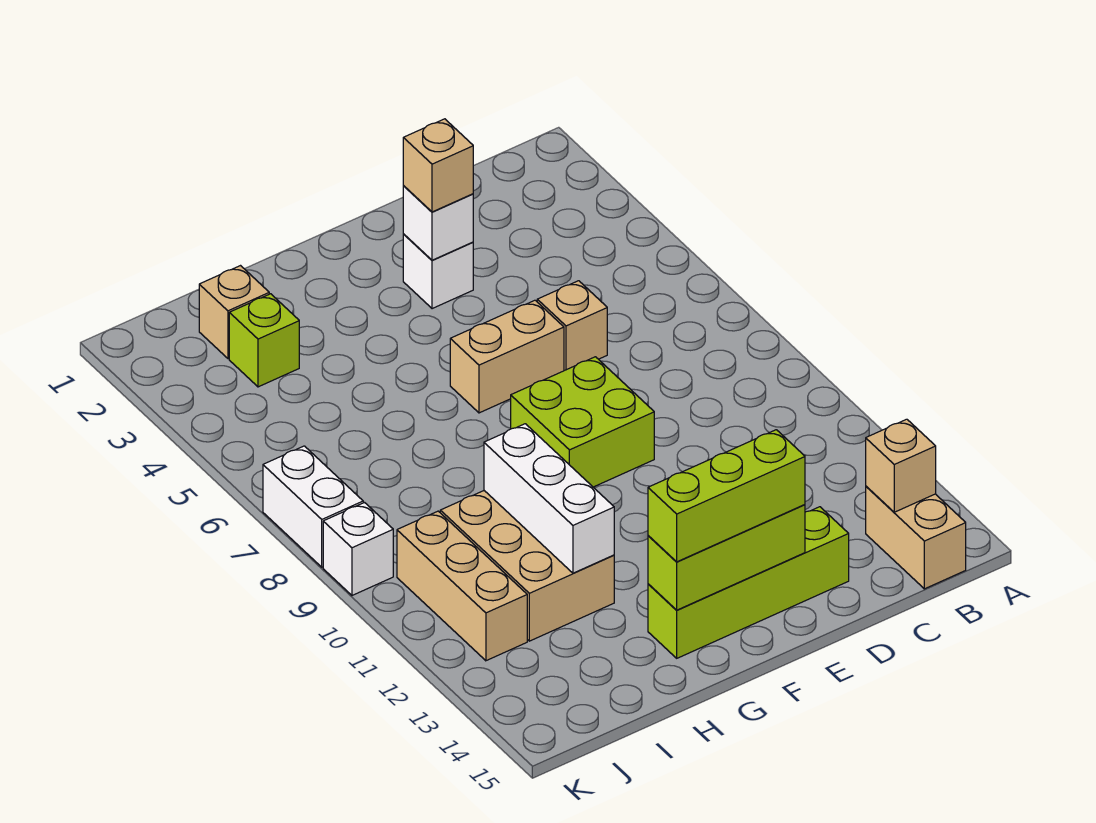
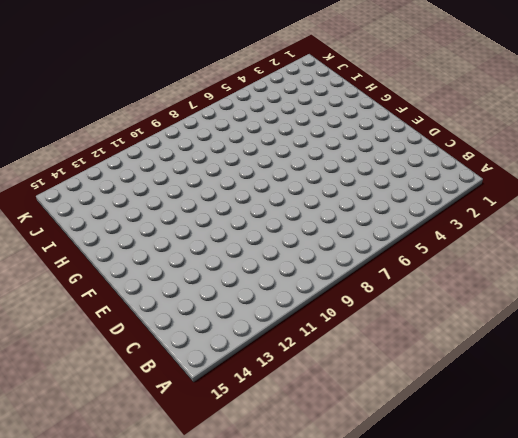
none -> tan brick B14:B15 level 1
none -> tan brick D6 level 1
none -> lime brick D14:G14 level 1

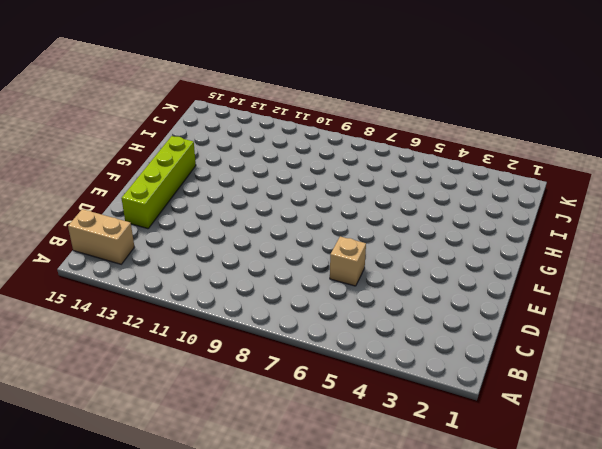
none -> white brick E3 level 1
none -> tan brick E6:F6 level 1
none -> lime brick E8:F9 level 1

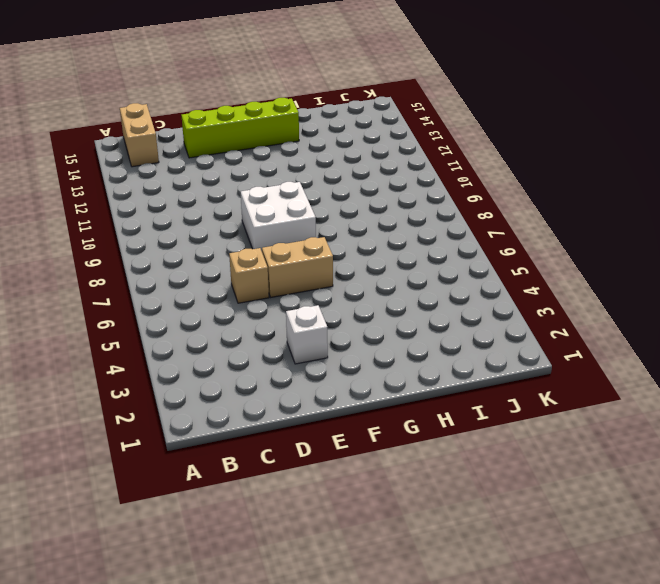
white brick E8:F9 level 1 -> lime brick E8:F9 level 1
none -> tan brick H10:I12 level 1
none -> tan brick I2 level 1
none -> lime brick I3 level 1

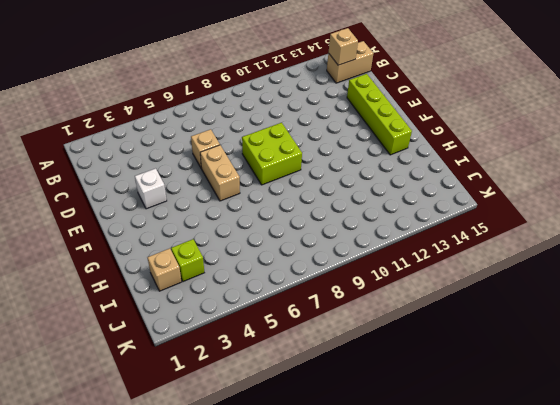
none -> tan brick H10:I12 level 1
none -> tan brick J10:J12 level 1
none -> white brick K7:K8 level 1

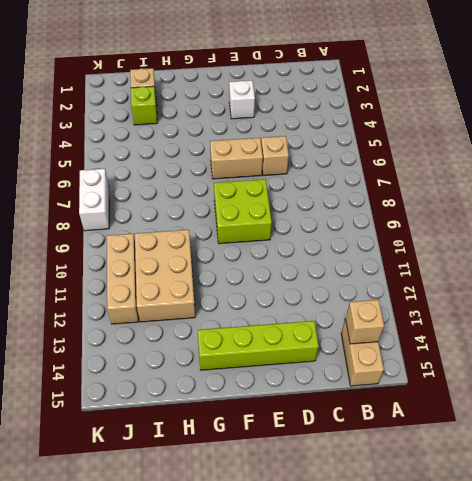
none -> white brick K9 level 1
none -> white brick E3 level 2
none -> lime brick E14:G14 level 2

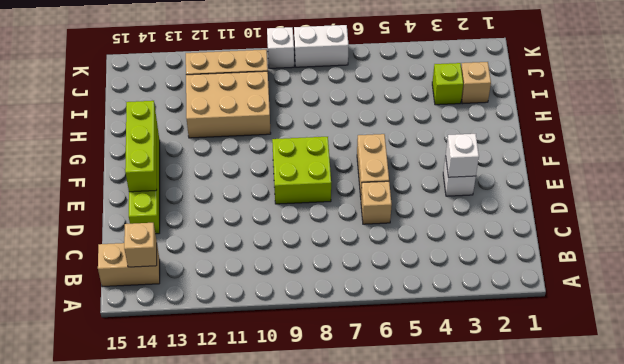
none -> white brick H10:H12 level 2
none -> tan brick E3 level 3
none -> lime brick E14:G14 level 3

